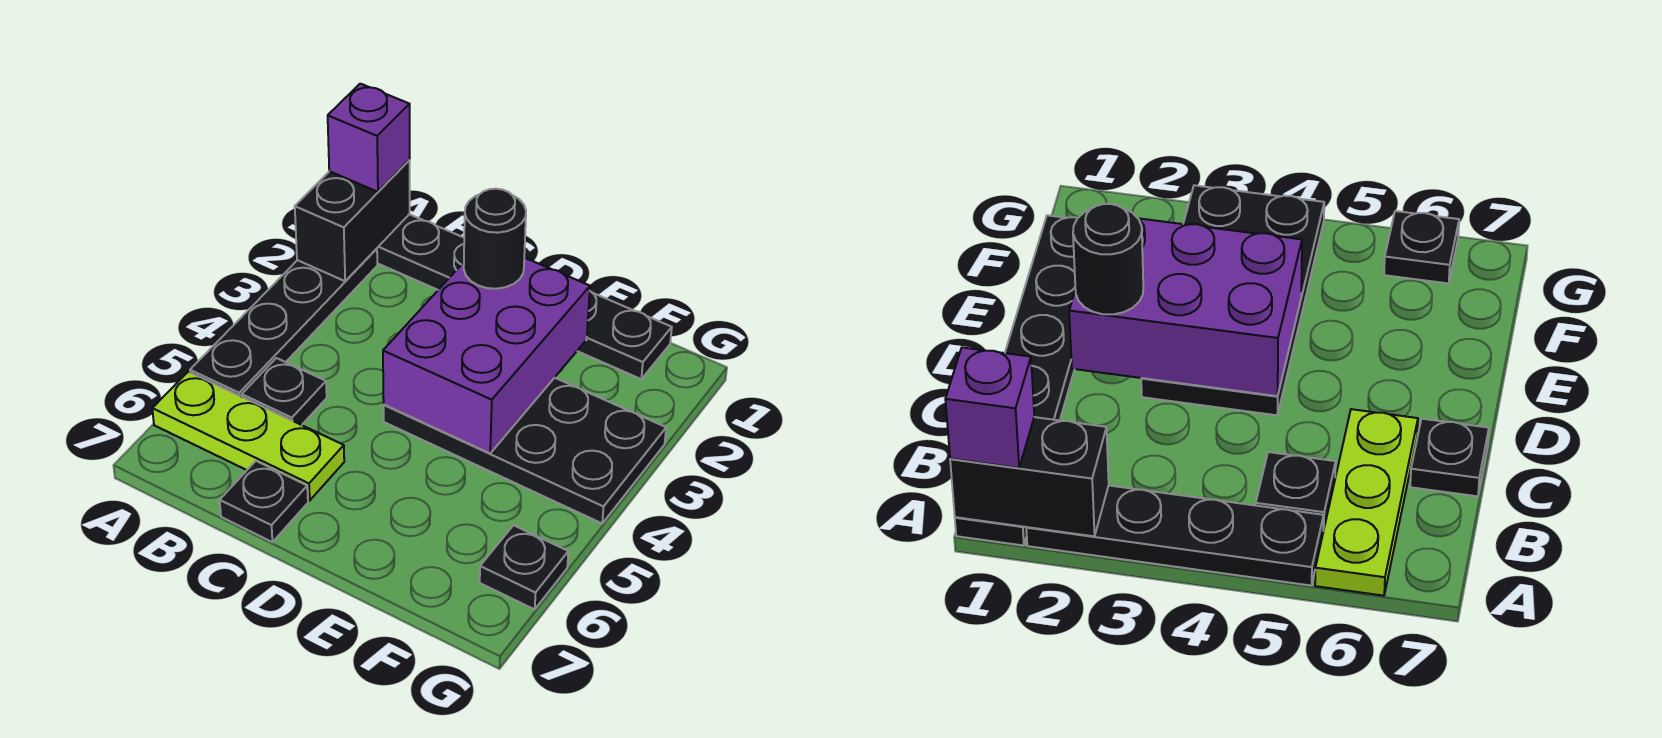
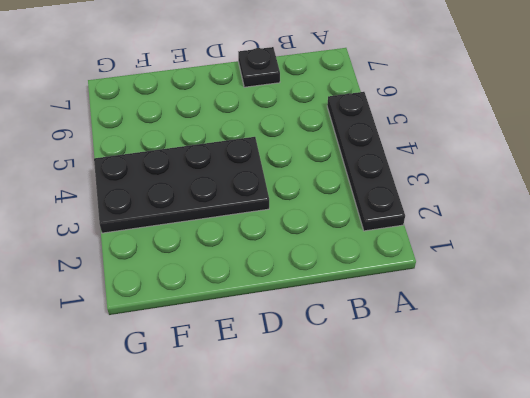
none -> black plate A1:F1 level 1
none -> lime plate A6:C6 level 1

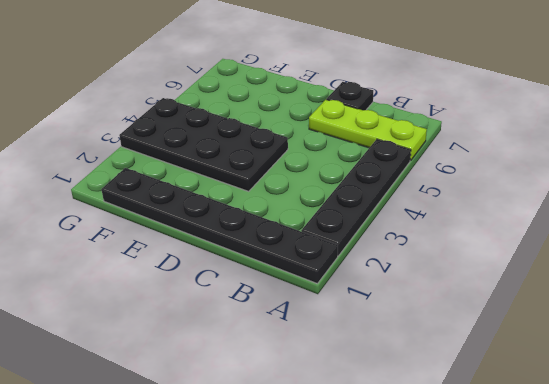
none -> black plate B5 level 1
none -> black plate G6 level 1

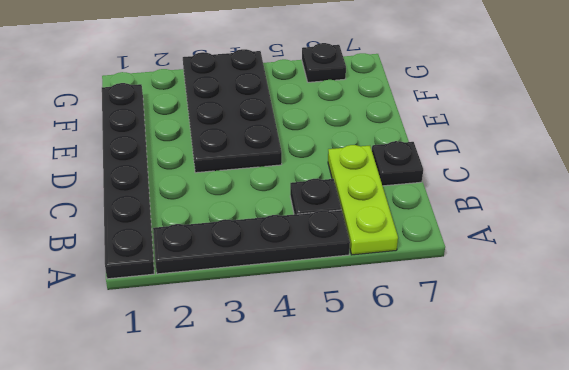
none -> black brick A1:A2 level 2
none -> purple brick D2:E4 level 2

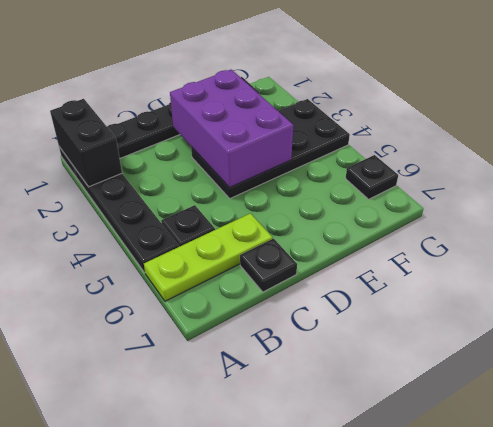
none -> purple brick A1 level 3
none -> black round brick D2 level 3

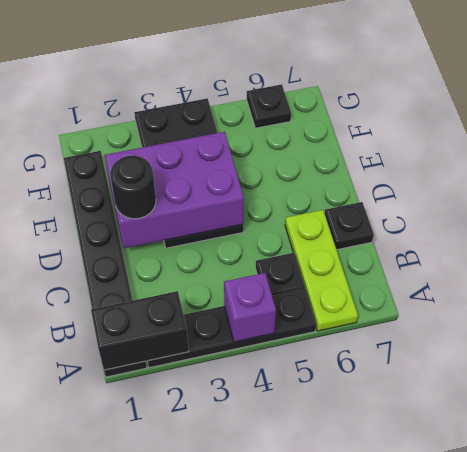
purple brick A4 level 2 -> purple brick A1 level 3

